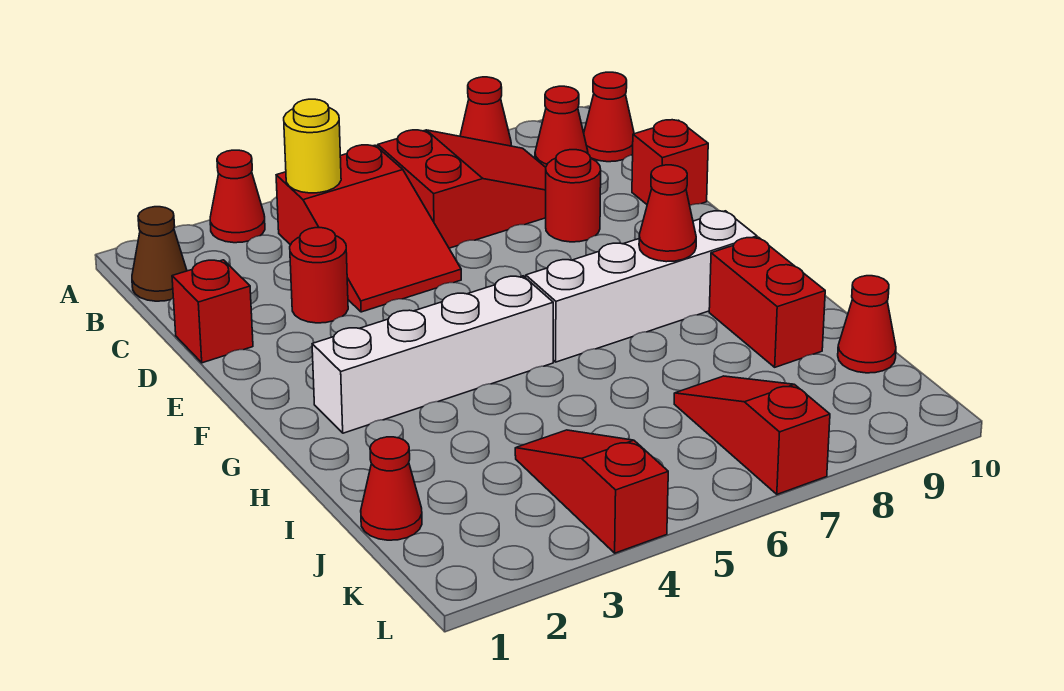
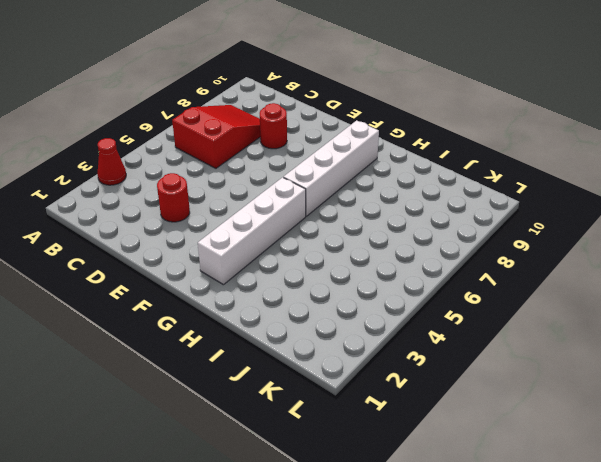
none -> red cone A8 level 1
none -> brown cone B1 level 1
none -> red slope B4:D5 level 1 top B

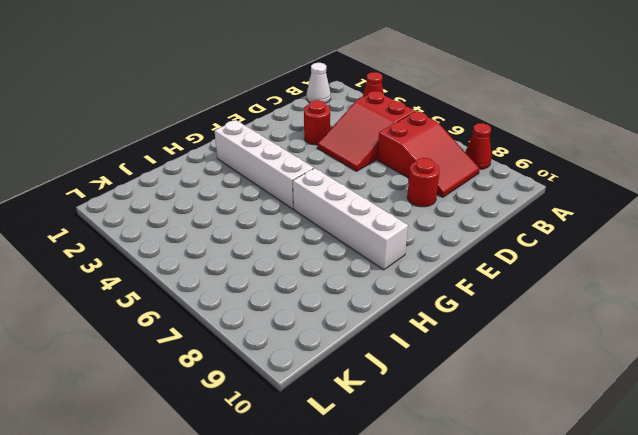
white cone B1 level 1 -> brown cone B1 level 1
none -> red cone B9 level 1
none -> red cone B10 level 1
none -> red brick D1 level 1

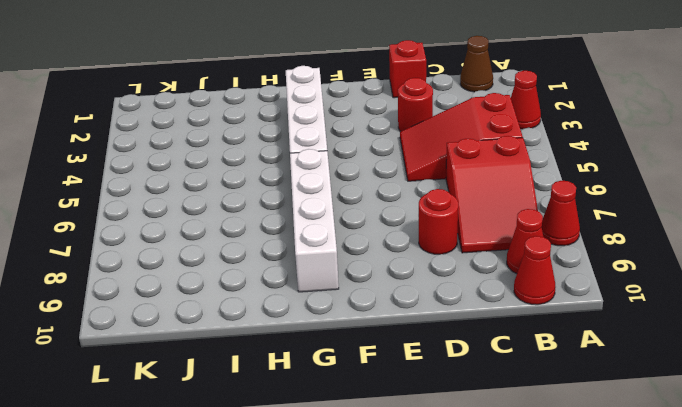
none -> red brick D10 level 1
none -> red brick H9:I9 level 1
none -> red cone J1 level 1

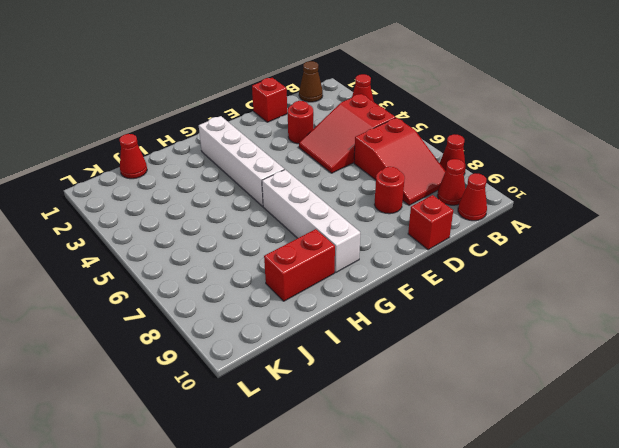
none -> red slope J4:L4 level 1 top L
none -> red slope J7:L7 level 1 top L
none -> red cone J10 level 1

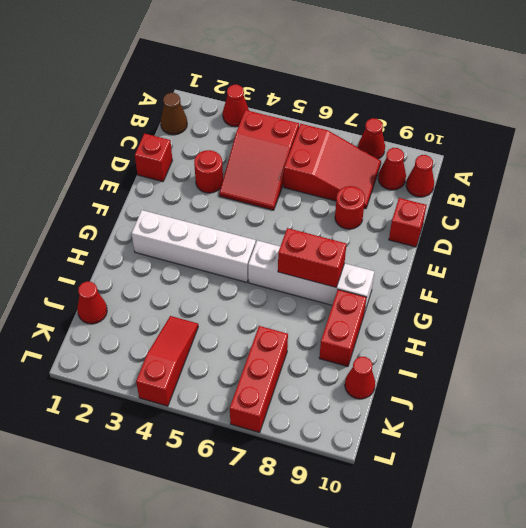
red brick G7:G8 level 2 -> red cone G8 level 2
red brick J7:L7 level 1 -> red slope J7:L7 level 1 top L
none -> yellow round brick B4 level 2

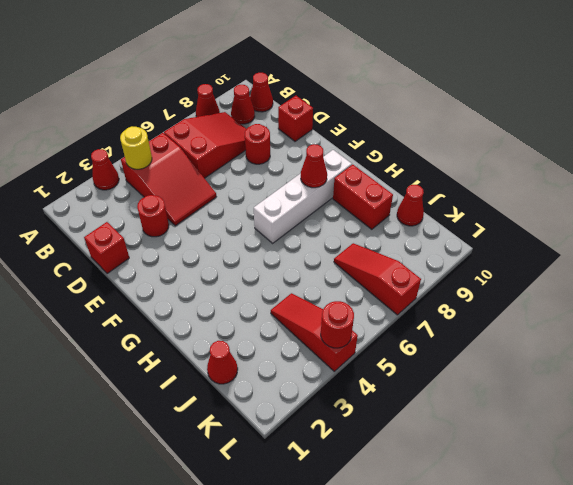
red round brick L4 level 2 -> none
none -> brown cone B1 level 1
none -> white brick G2:G5 level 1

